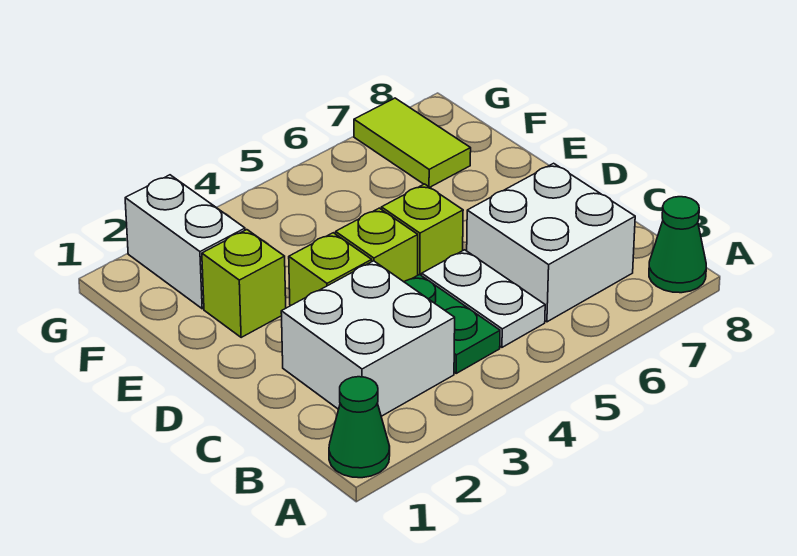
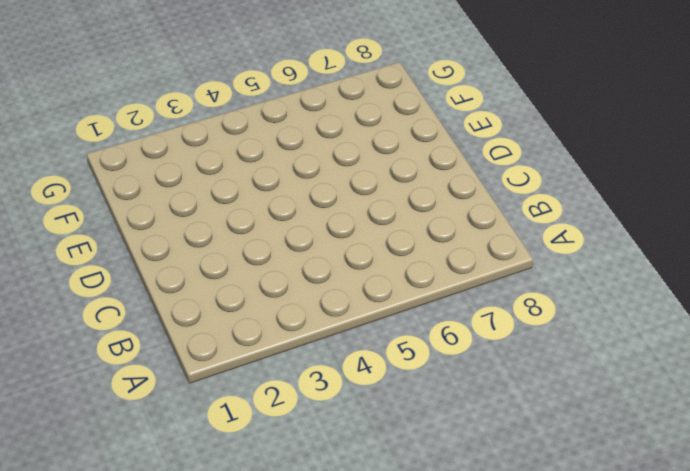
none -> green cone A1 level 1
none -> green cone A8 level 1
none -> white brick B2:C3 level 1

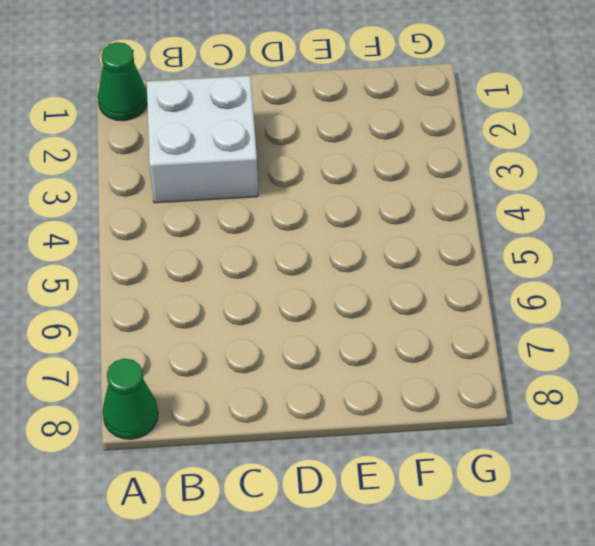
none -> green plate B4:C4 level 1
none -> white plate B5:C5 level 1
none -> white brick B6:C7 level 1

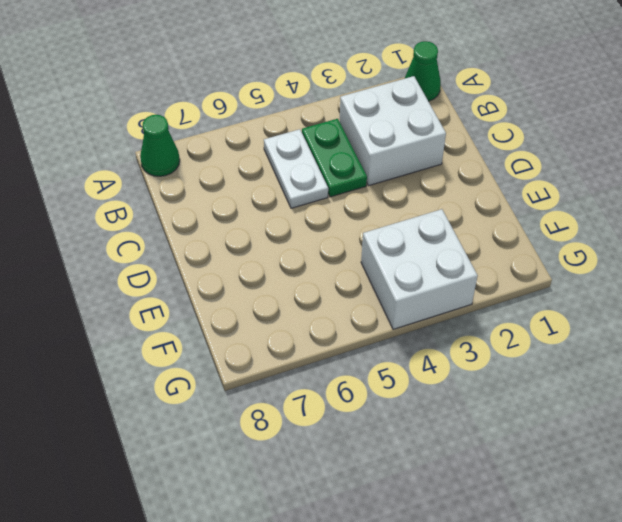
white brick F3:G4 level 1 -> white brick B6:C7 level 1
none -> lime brick D3 level 1
none -> lime brick D4 level 1
none -> lime brick D5 level 1

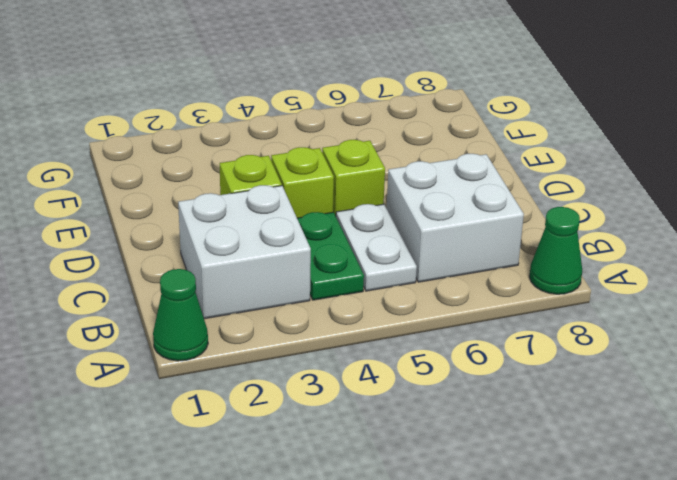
none -> lime brick E2 level 1
none -> white brick F2:G2 level 1
none -> lime tile F7:G7 level 1

